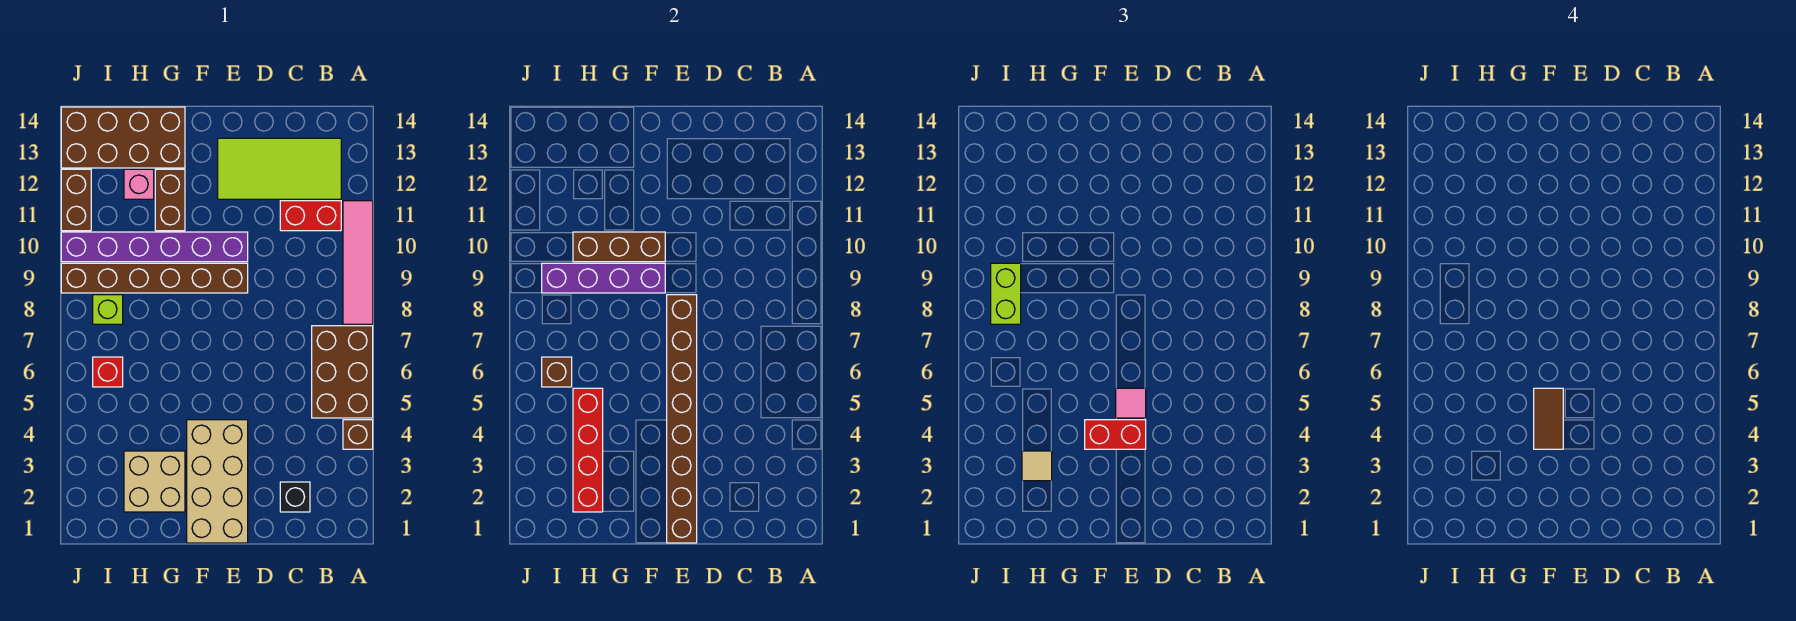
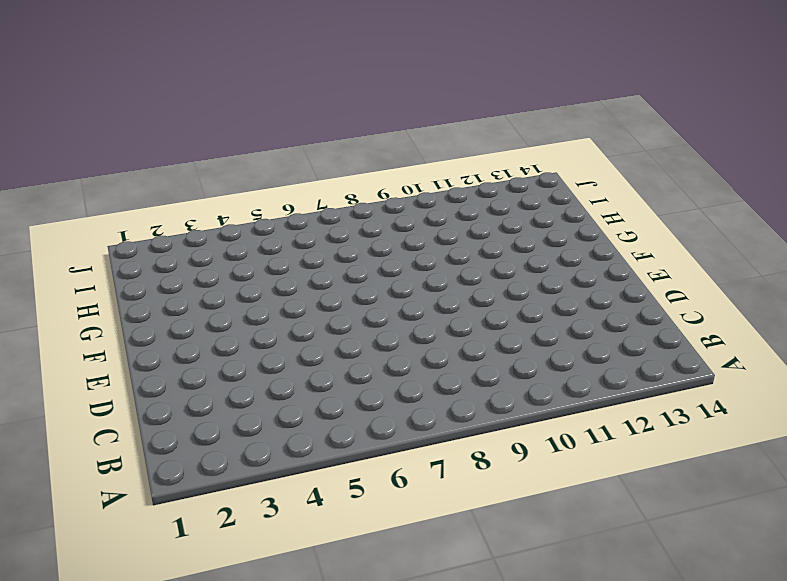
none -> brown brick A4 level 1
none -> brown brick A5:B7 level 1
none -> pink tile A8:A11 level 1

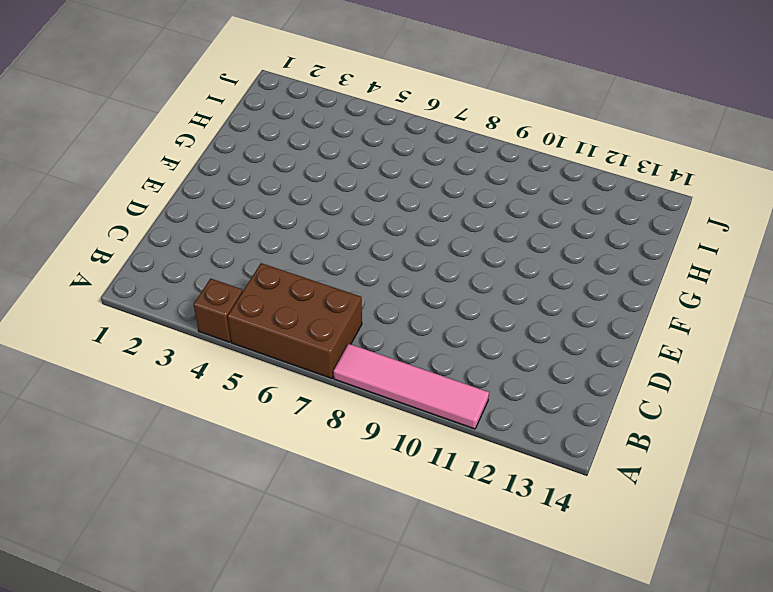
none -> red brick B11:C11 level 1
none -> lime tile B12:E13 level 1
none -> black brick C2 level 1

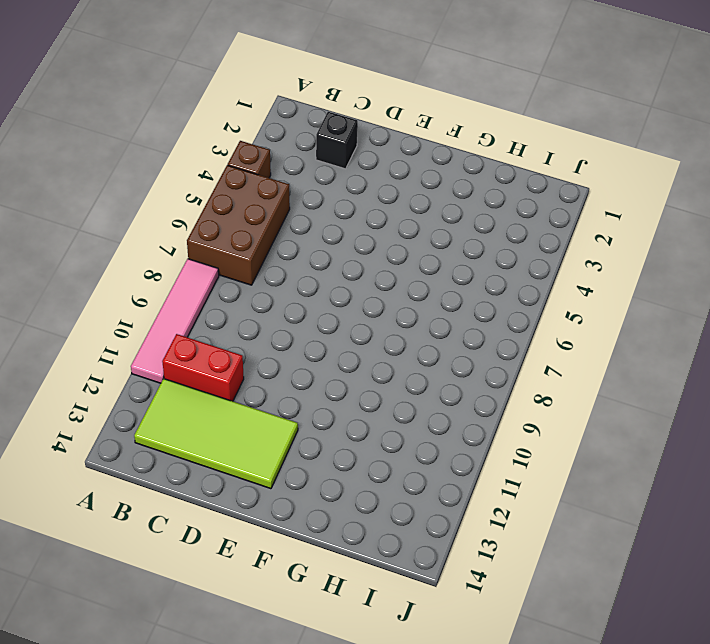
none -> tan brick E1:F4 level 1
none -> brown brick E9:J9 level 1
none -> purple brick E10:J10 level 1

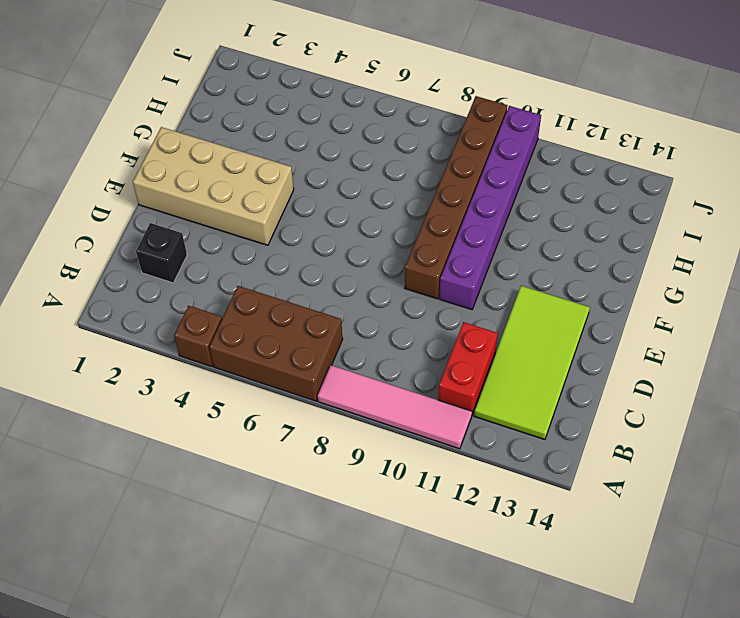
none -> tan brick G2:H3 level 1
none -> brown brick G11:G12 level 1
none -> brown brick G13:J14 level 1

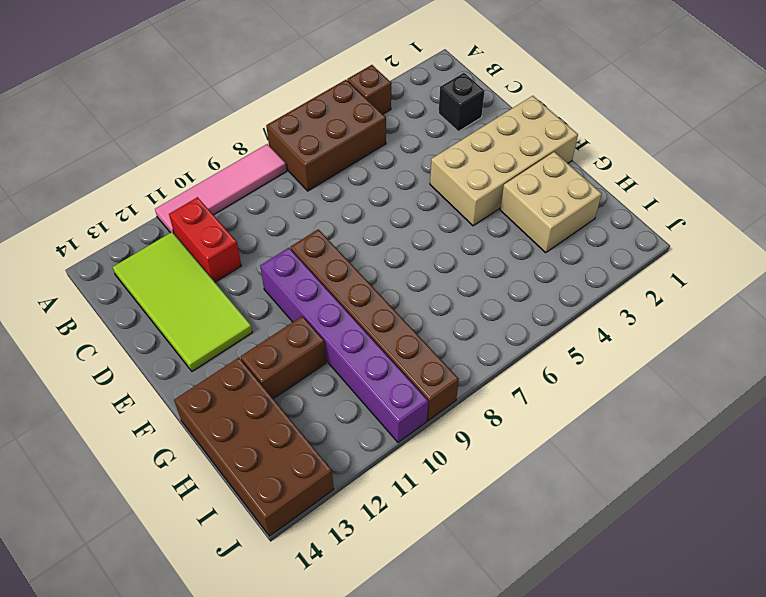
none -> pink brick H12 level 1
none -> red brick I6 level 1
none -> lime brick I8 level 1

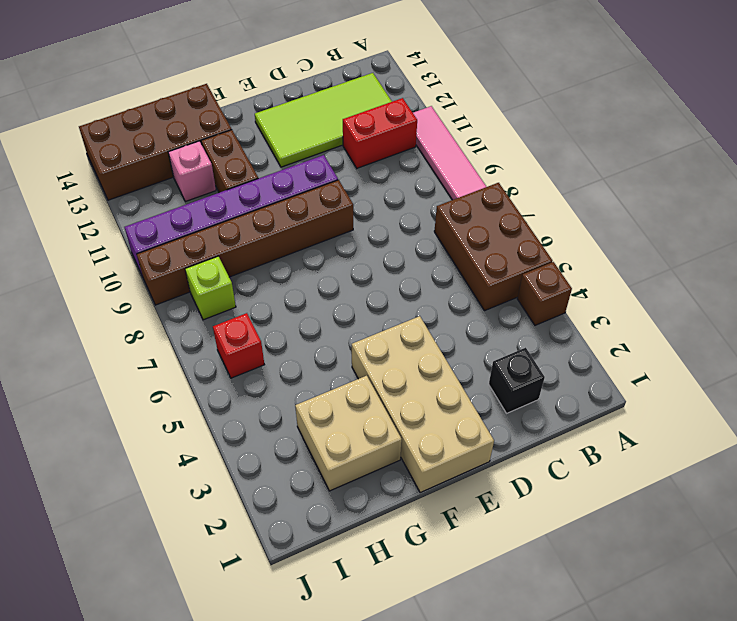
none -> brown brick J11:J12 level 1
none -> brown brick E1:E8 level 2
none -> purple brick F9:I9 level 2

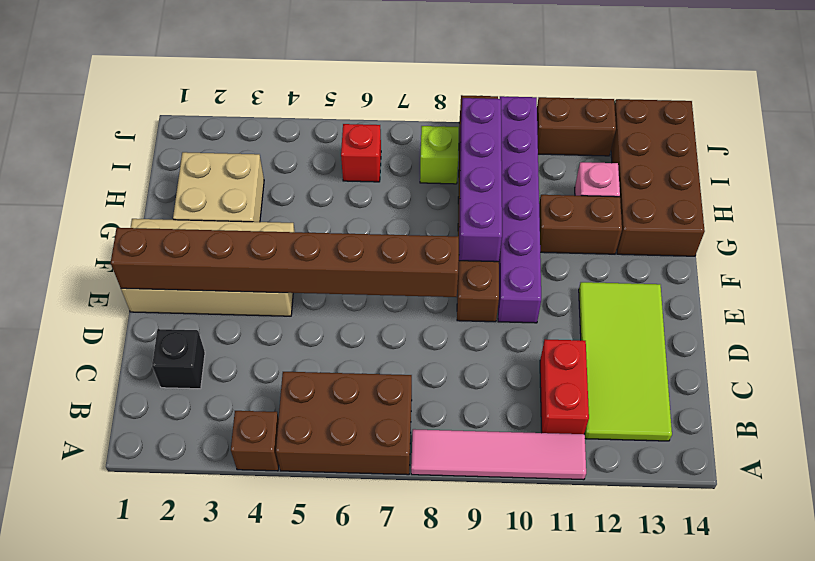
none -> brown brick F10:H10 level 2
none -> red brick H2:H5 level 2
none -> brown brick I6 level 2

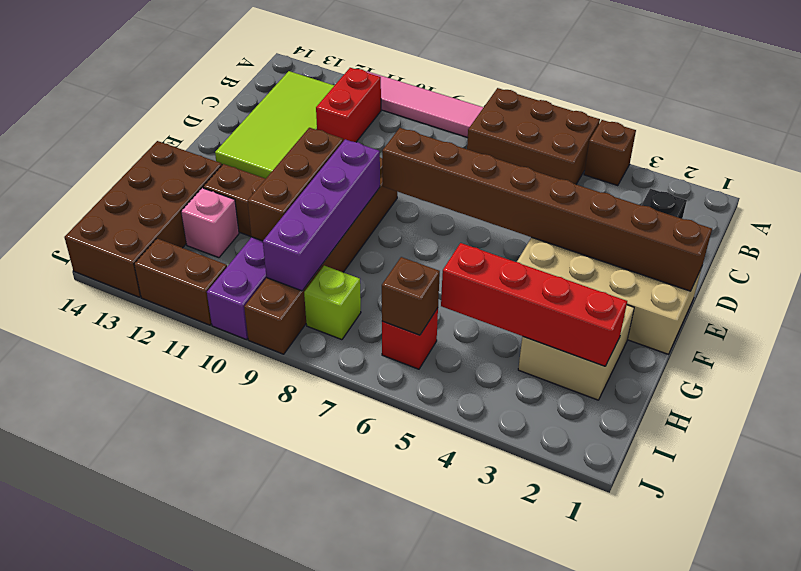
none -> red brick E4:F4 level 3
none -> pink tile E5 level 3
none -> tan tile H3 level 3

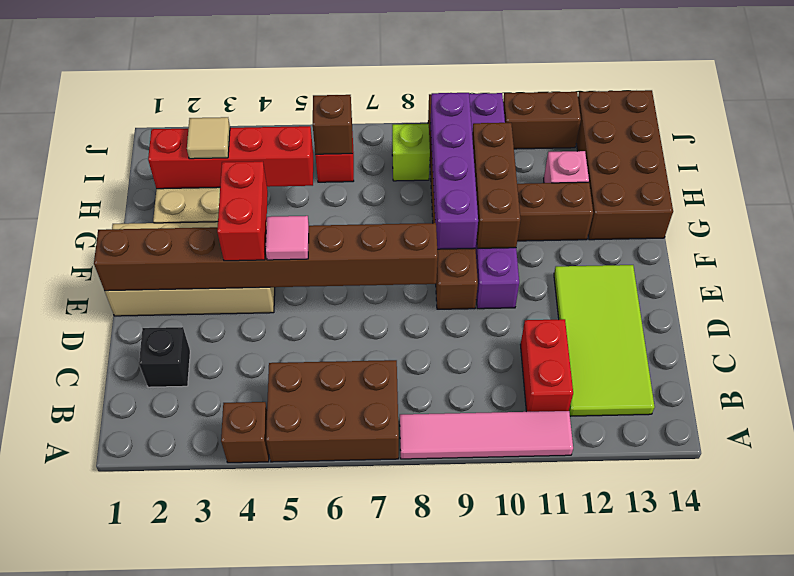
none -> lime brick I8:I9 level 3
none -> brown tile F4:F5 level 4

